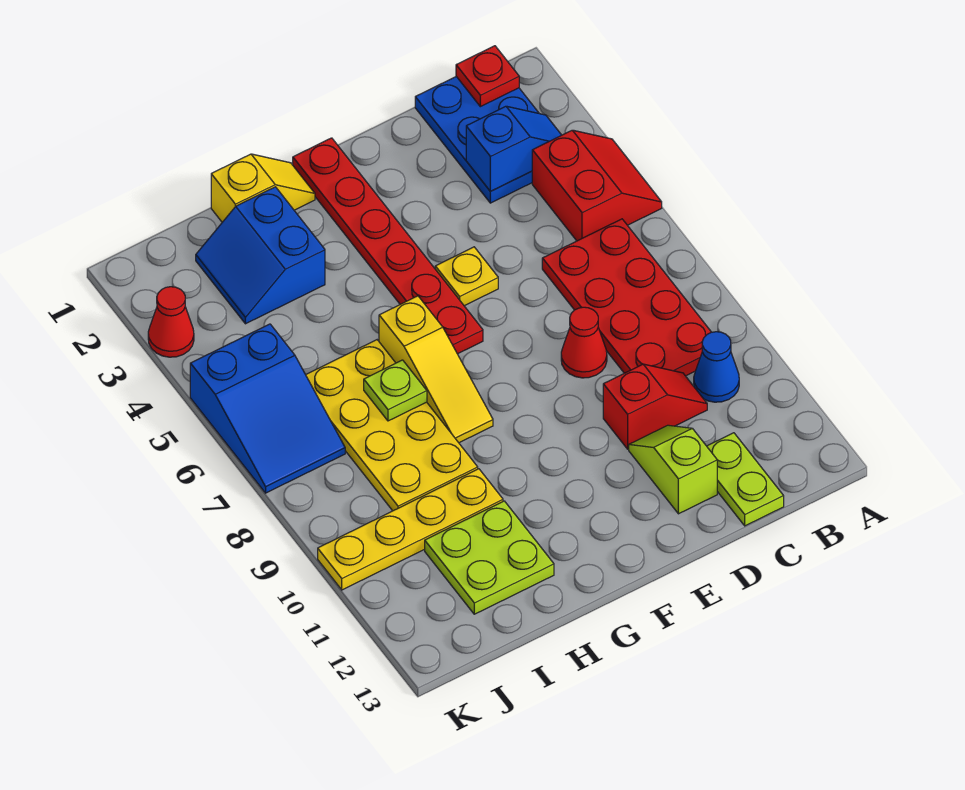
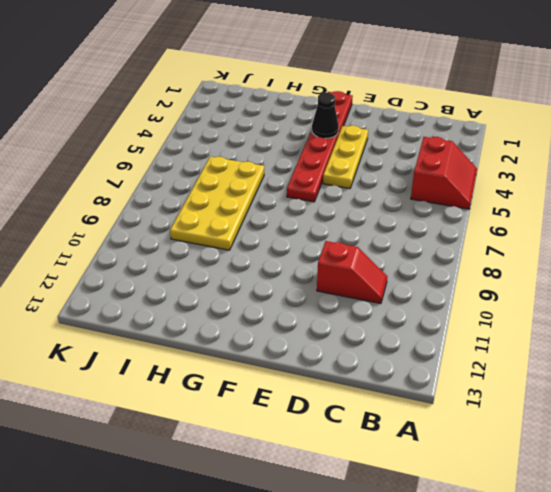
yellow plate E3:E5 level 1 -> yellow plate E5 level 1
black cone F3 level 2 -> none
none -> blue plate B1:C3 level 1
none -> red plate B6:C9 level 1
none -> blue cone B10 level 1

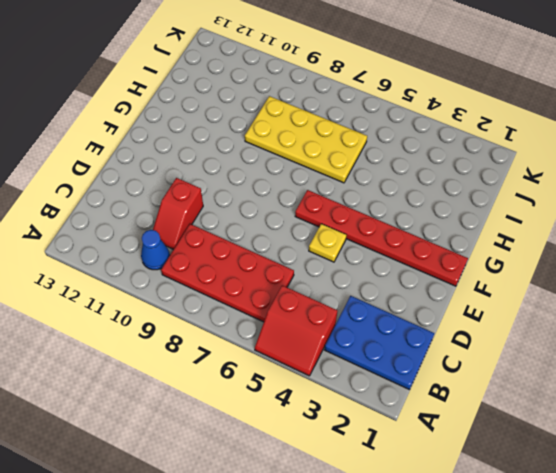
none -> lime plate C12:C13 level 1
none -> red cone D8 level 1
none -> lime slope D11:D12 level 1 top 12

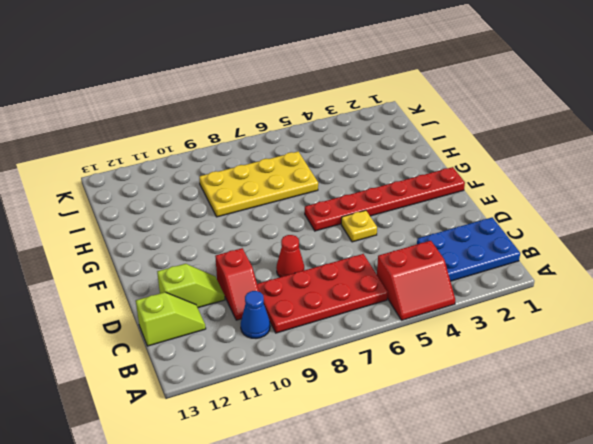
lime slope C12:C13 level 1 top 13 -> lime plate C12:C13 level 1
none -> yellow slope G1:H1 level 1 top H
none -> yellow slope G6:G8 level 1 top 6
none -> blue slope H2:I3 level 1 top H

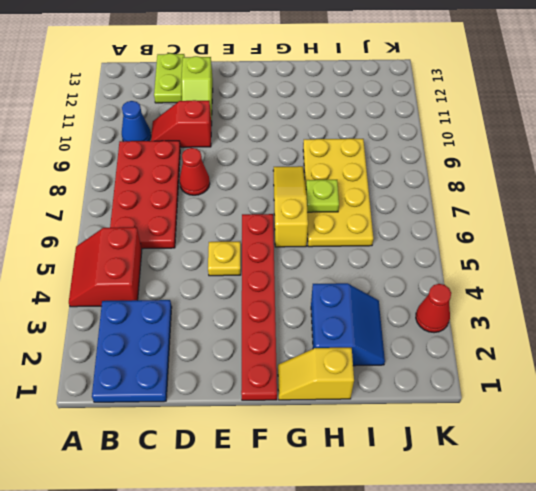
none -> yellow plate H10:K10 level 1
none -> lime plate H11:I12 level 1
none -> blue slope J5:K7 level 1 top 5

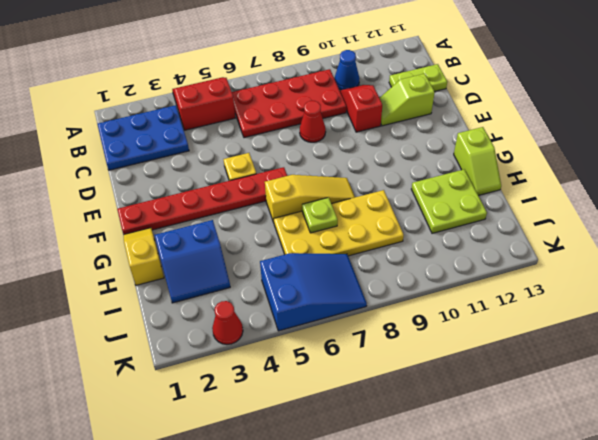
lime slope G13:H13 level 1 top G -> none
none -> yellow plate H10:K10 level 1
none -> red plate B1 level 2
none -> blue slope B3:C3 level 2 top C

